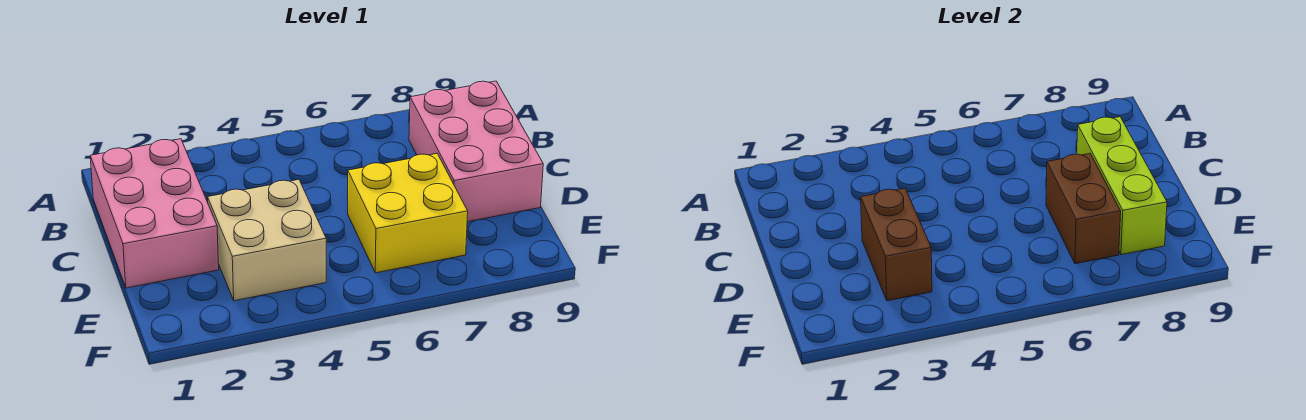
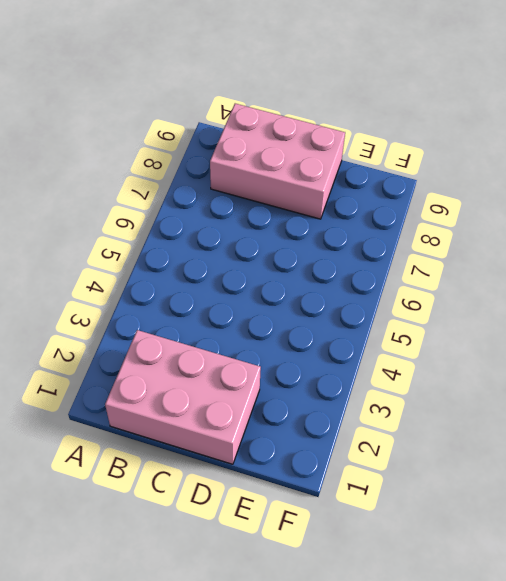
none -> tan brick D3:E4 level 1
none -> yellow brick D6:E7 level 1

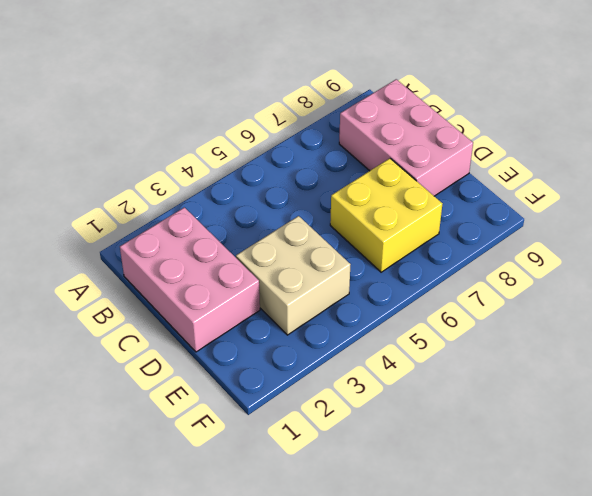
none -> lime brick C8:E8 level 2
none -> brown brick D3:E3 level 2

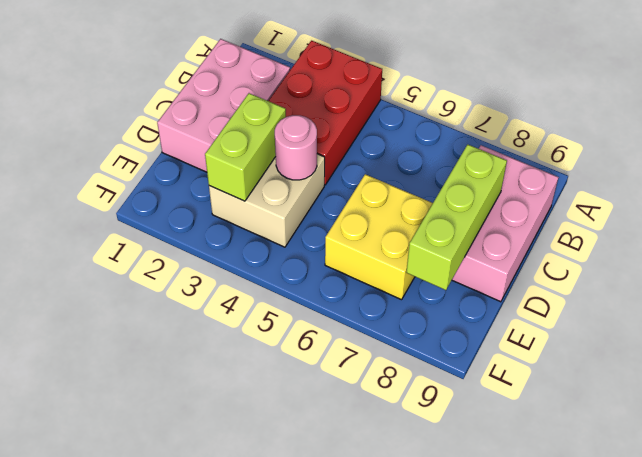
red brick A3:C4 level 1 -> none
lime brick D3:E3 level 2 -> brown brick D3:E3 level 2
pink round brick D4 level 2 -> none
none -> brown brick D7:E7 level 2

